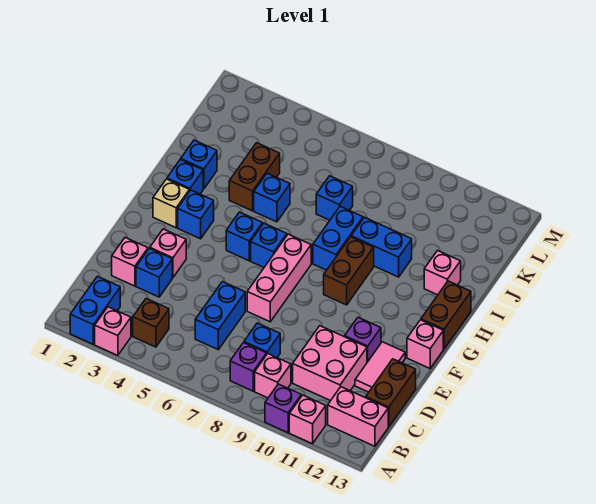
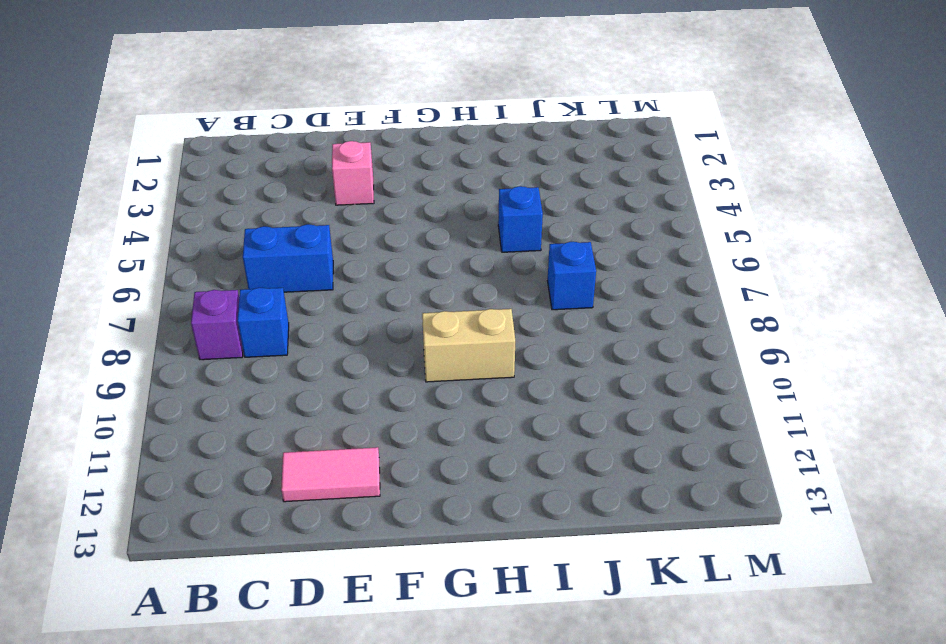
tan brick G9:H9 level 1 -> brown brick G9:H9 level 1
none -> blue brick A2:B2 level 1
none -> pink brick A3 level 1
none -> purple brick A10 level 1
none -> pink brick A11 level 1

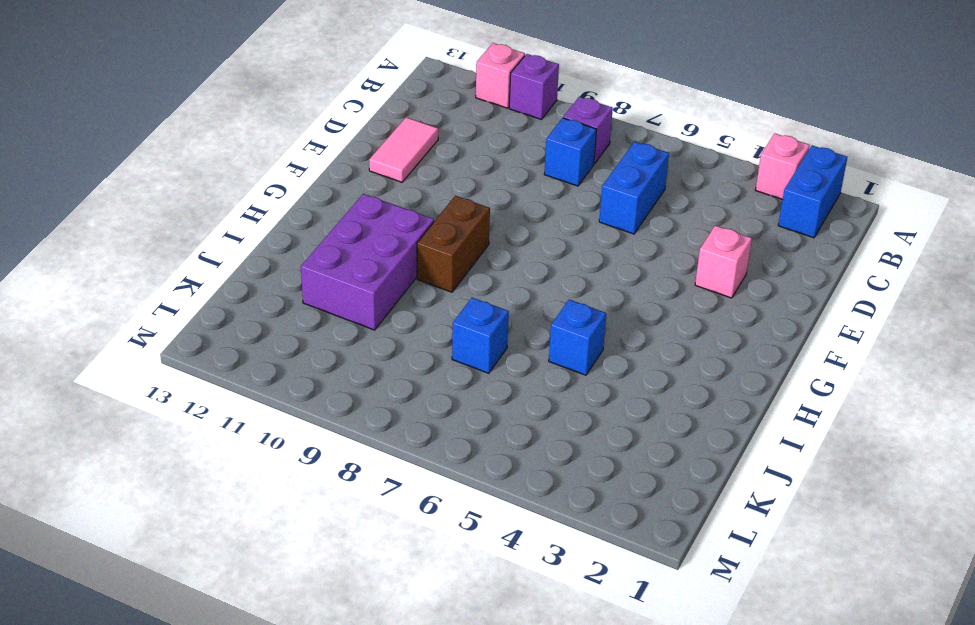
purple brick H10:J11 level 1 -> blue brick I9:I10 level 1
none -> brown brick B4 level 1
none -> pink brick B9 level 1
none -> pink brick B12:B13 level 1
none -> pink brick C10:D11 level 1

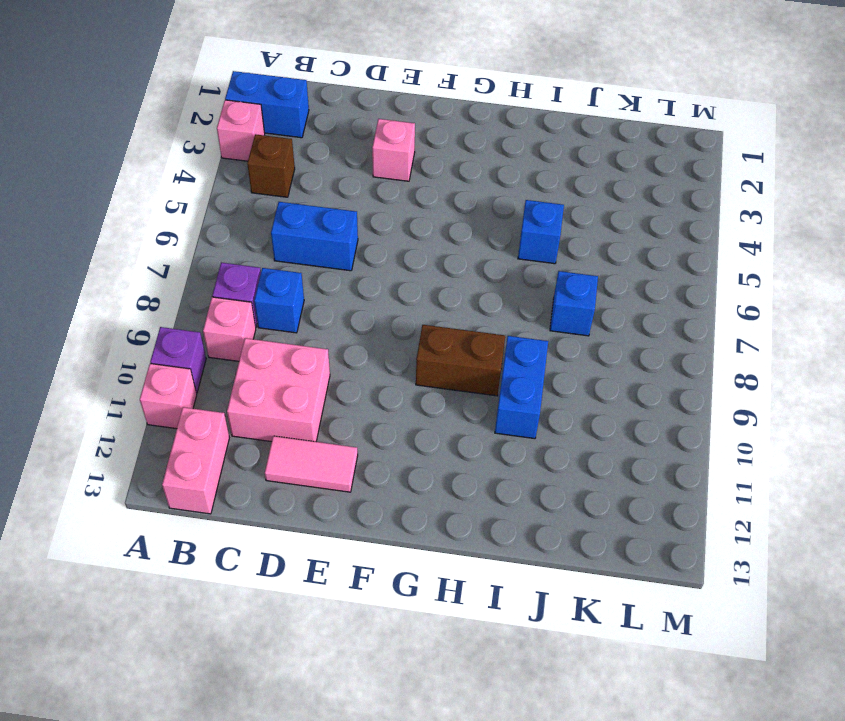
none -> brown brick C13:D13 level 1
none -> pink brick D2 level 1
none -> blue brick D3 level 1
none -> pink brick E7:G7 level 1

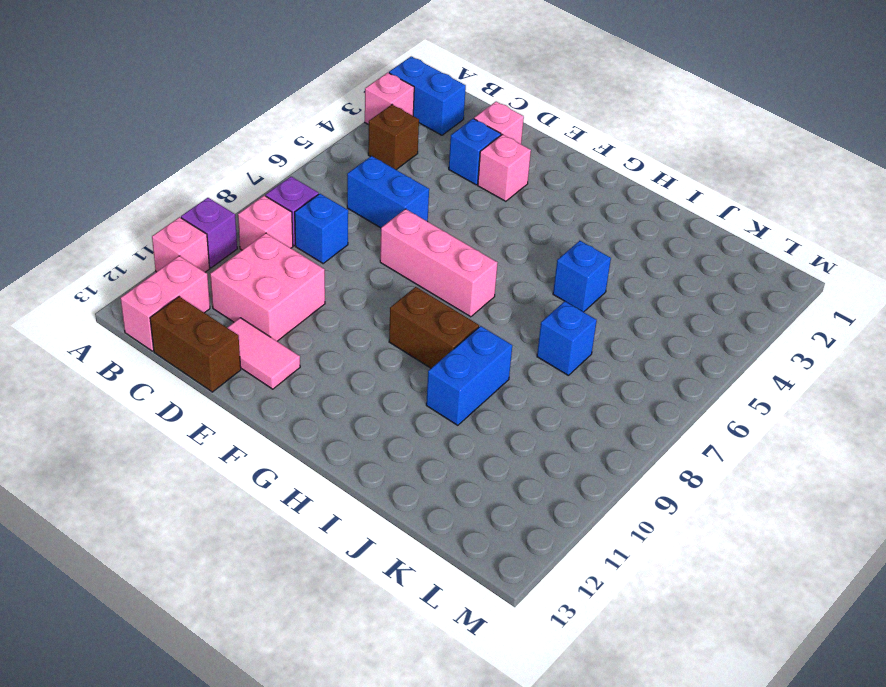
none -> purple brick E11 level 1
none -> pink brick F13 level 1
none -> tan brick G2 level 1
none -> blue brick G3 level 1

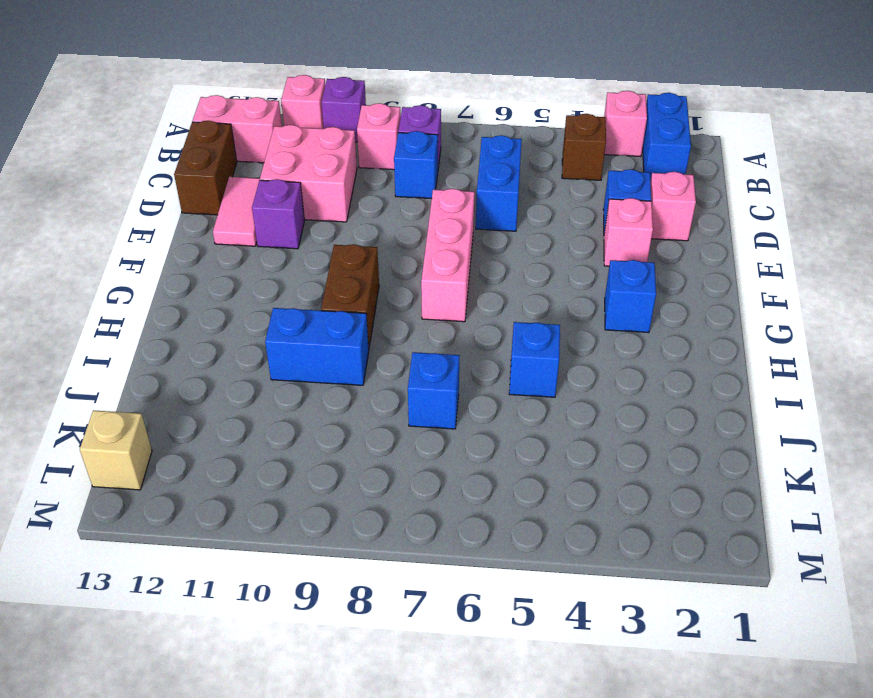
tan brick L13 level 1 -> tan brick G2 level 1
none -> pink brick F13 level 1
none -> blue brick G5 level 1
none -> blue brick G6 level 1
none -> brown brick G13:H13 level 1

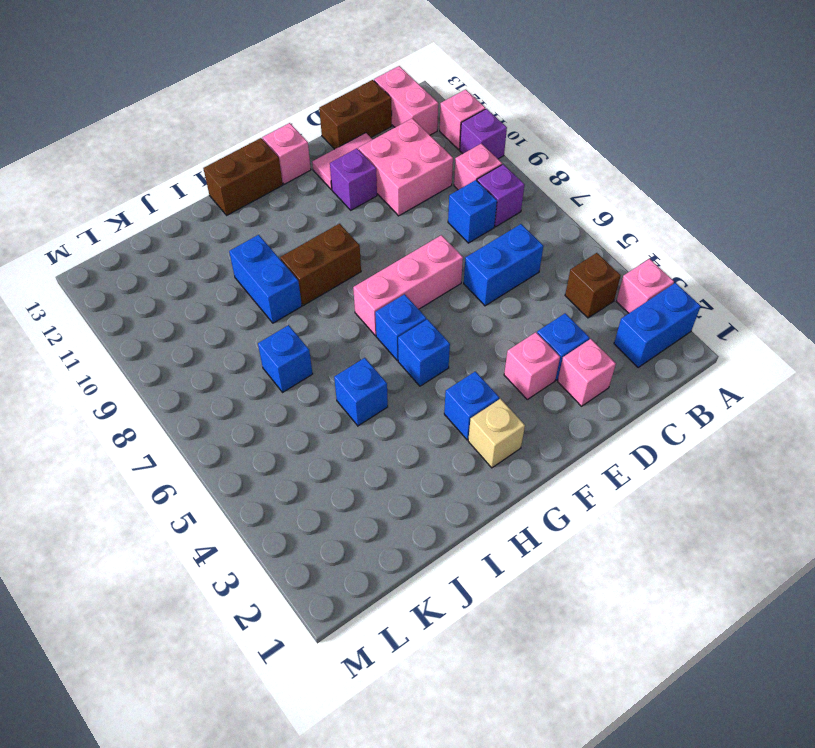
none -> blue brick H2 level 1
none -> blue brick H8:I8 level 1
none -> blue brick I2 level 1
none -> brown brick I4:J4 level 1

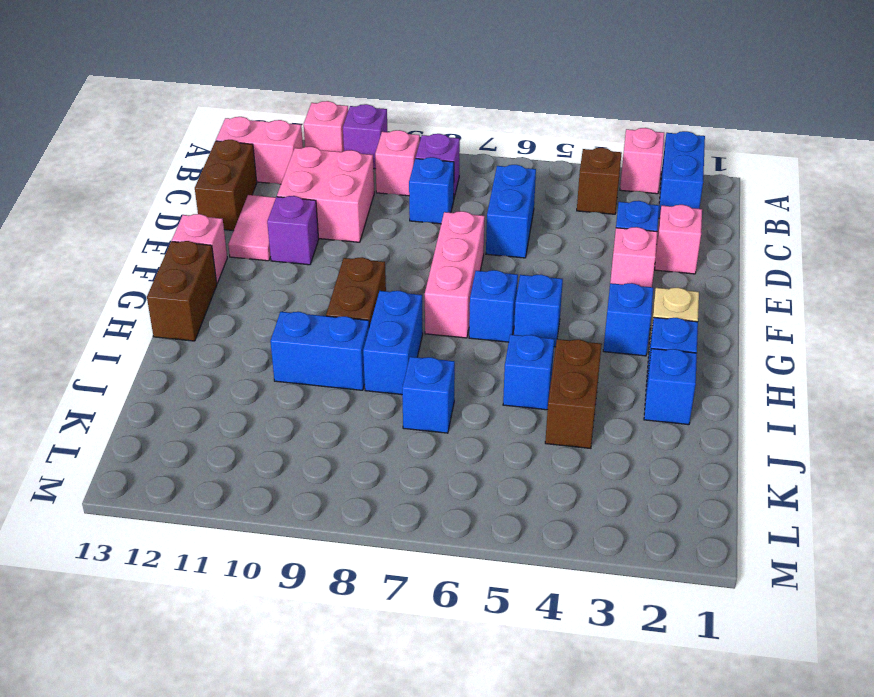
none -> pink brick I12 level 1

